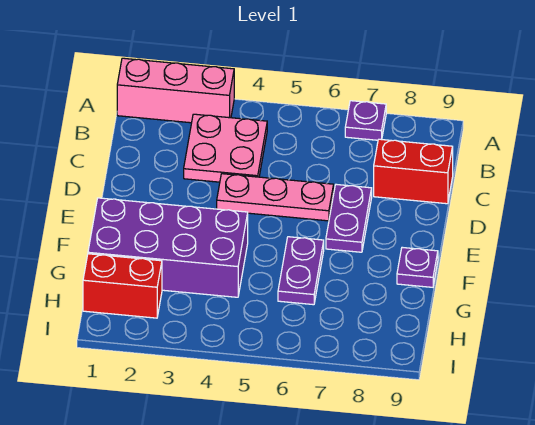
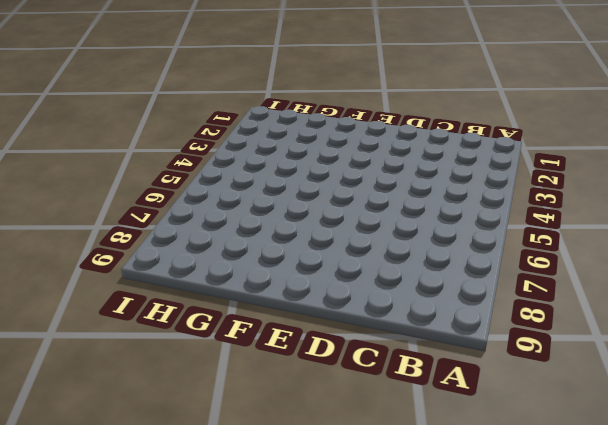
none -> pink brick A1:A3 level 1
none -> purple plate A7 level 1

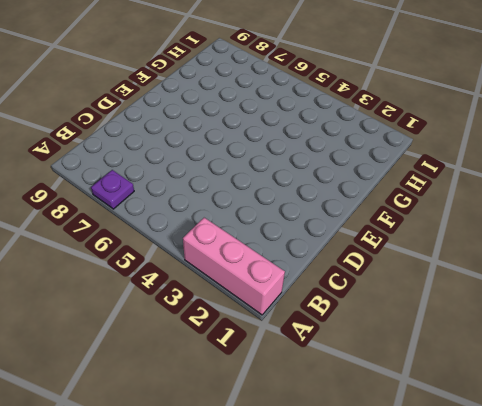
none -> pink plate B3:C4 level 1
none -> red brick C8:C9 level 1

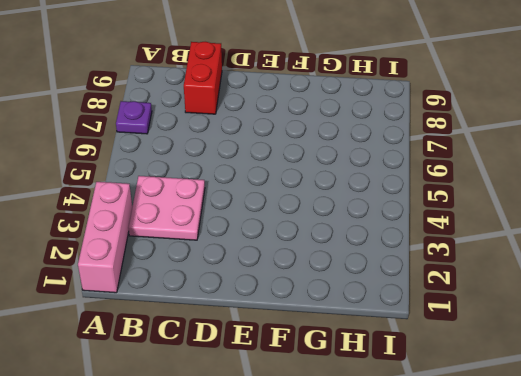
none -> pink plate D4:D6 level 1
none -> purple plate D7:E7 level 1

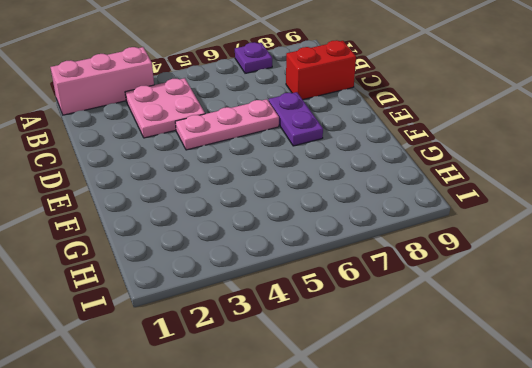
none -> purple brick F1:G4 level 1
none -> purple plate F6:G6 level 1

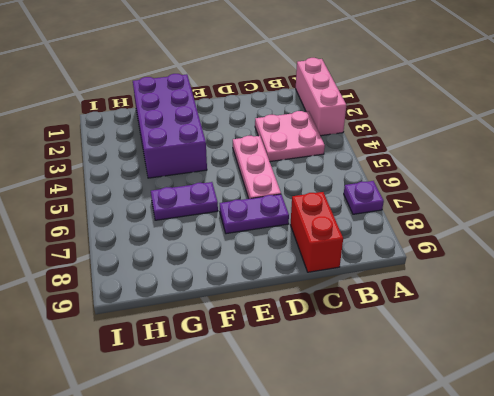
none -> purple plate F9 level 1
none -> red brick H1:H2 level 1

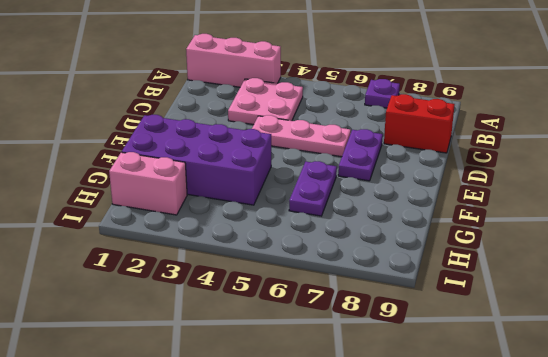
pink brick H1:H2 level 1 -> red brick H1:H2 level 1
none -> purple plate F9 level 1

